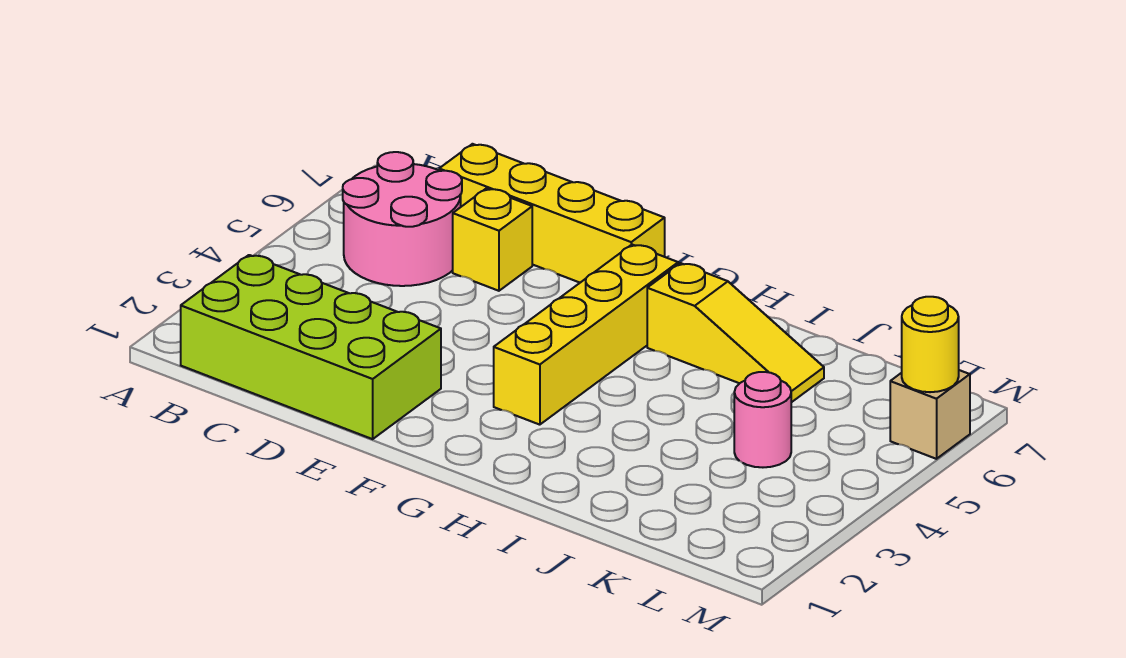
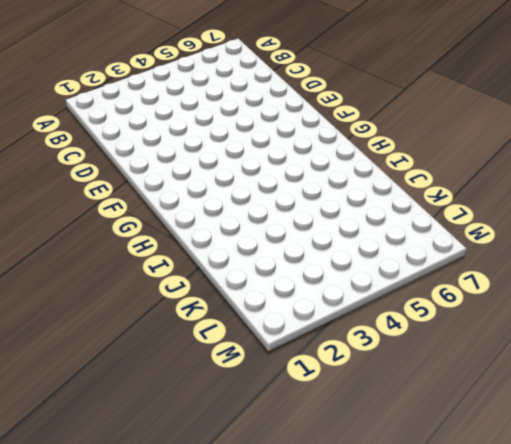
none -> lime brick B1:E2 level 1
none -> pink round brick B5:C6 level 1

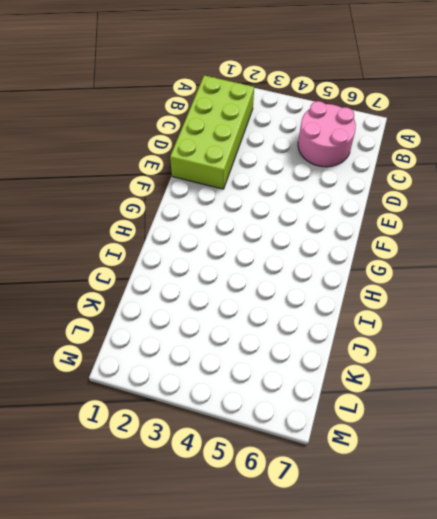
none -> yellow brick C7:F7 level 1
none -> yellow brick D6 level 1

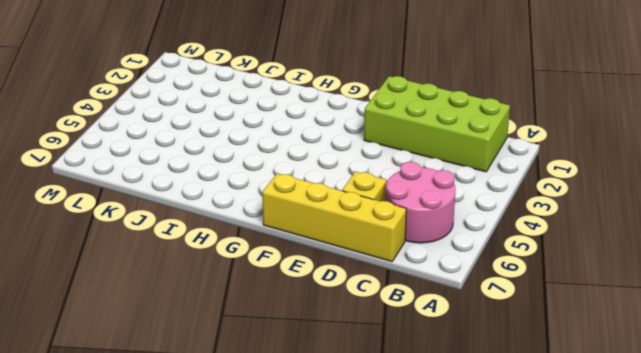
none -> yellow brick G3:G6 level 1
none -> yellow slope H6:J6 level 1 top H

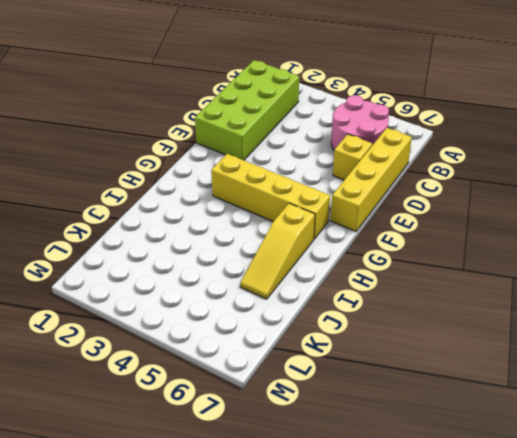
none -> pink round brick K4 level 1
none -> tan brick M6 level 1

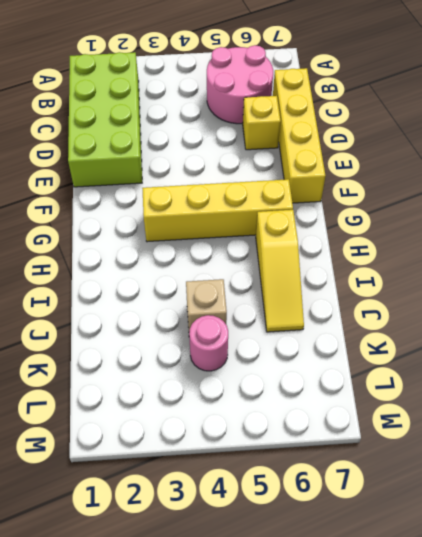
tan brick J4 level 1 -> tan brick M6 level 1
none -> yellow round brick M6 level 2

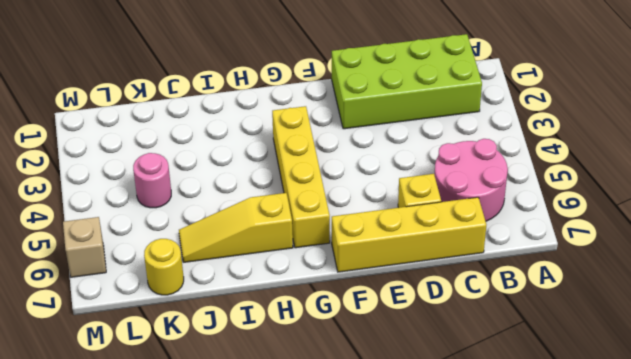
yellow round brick K7 level 1 -> yellow round brick M6 level 2

